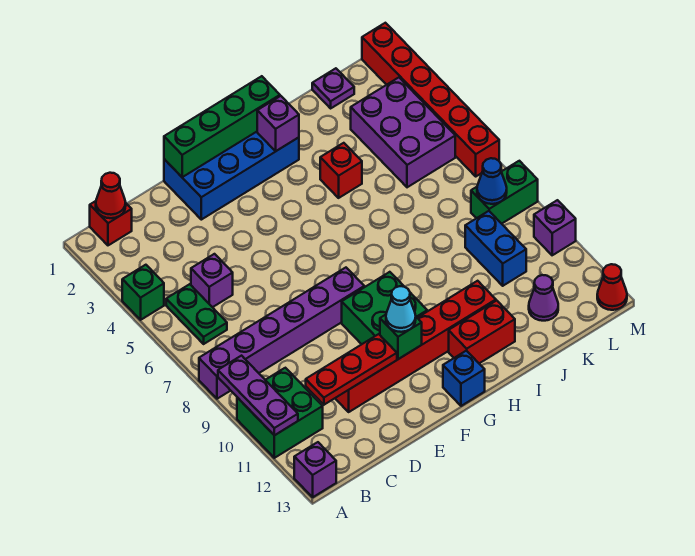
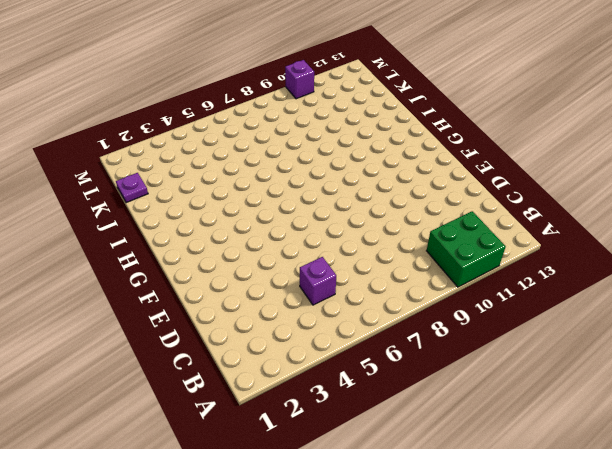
none -> green brick A4 level 1
none -> purple brick A8:F8 level 1
none -> purple brick A13 level 1

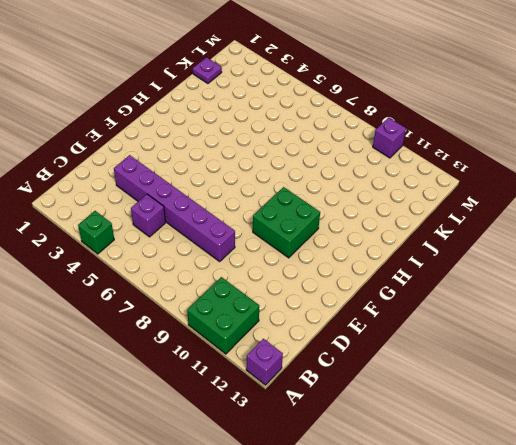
purple brick D3:D8 level 1 -> purple brick A8:F8 level 1
none -> red brick B1 level 1
none -> green plate B5:B6 level 1
none -> red brick D11:I11 level 1

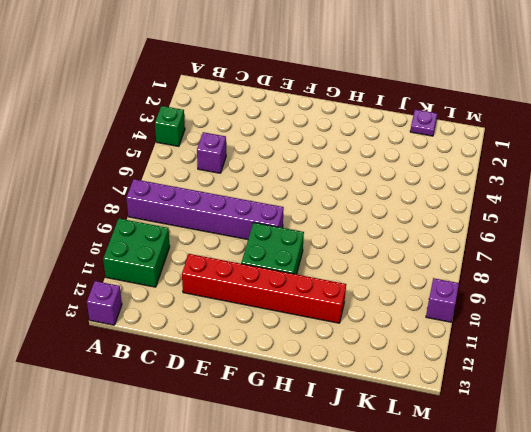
none -> red brick B1 level 1
none -> green plate B5:B6 level 1
none -> blue brick E1:H2 level 1

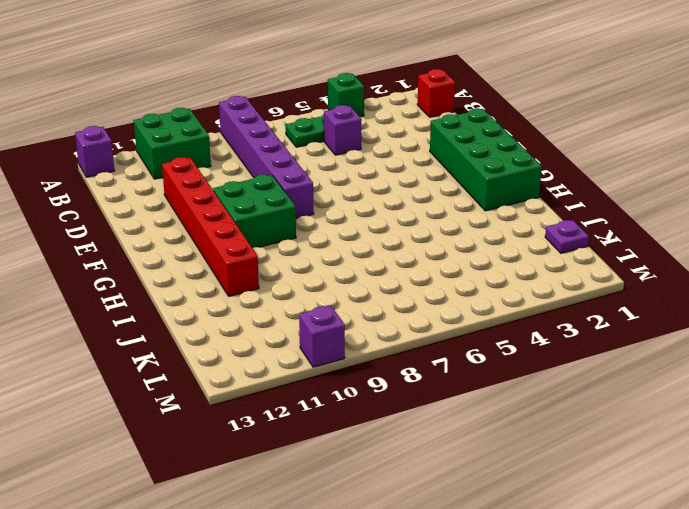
green brick E1:H2 level 1 -> blue brick E1:H2 level 1
none -> blue brick G13 level 1
none -> red brick H12:I12 level 1
none -> red brick I4 level 1

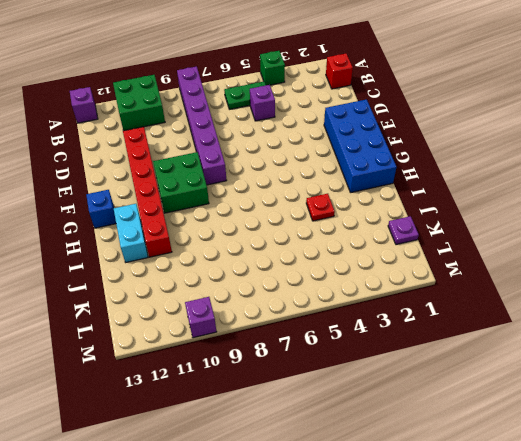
cyan brick H12:I12 level 1 -> red brick H12:I12 level 1
red plate I4 level 1 -> red brick I4 level 1
none -> purple brick K3:L5 level 1
none -> blue brick K9:K10 level 1
none -> purple cone K12 level 1

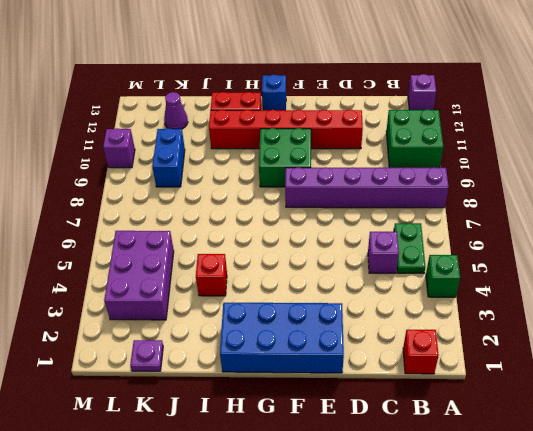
none -> green brick L8:M8 level 1
none -> red brick M1:M6 level 1
none -> red cone M13 level 1

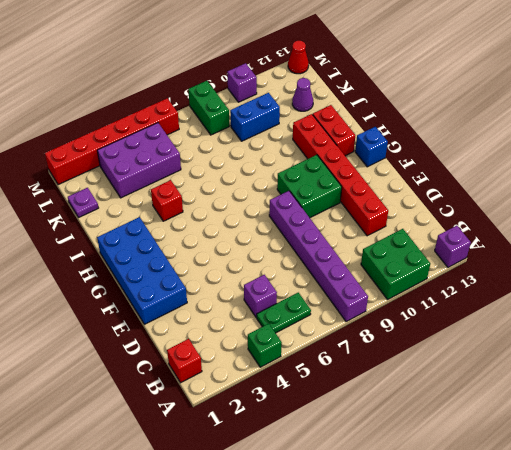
none -> purple plate A9:A11 level 2
none -> red cone B1 level 2
none -> red plate C11:E11 level 2

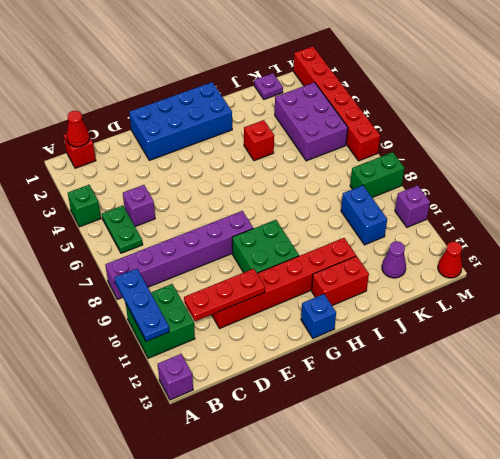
blue plate A9:A11 level 2 -> purple plate A9:A11 level 2
none -> green brick E1:H1 level 2
none -> green brick F11 level 2
none -> purple brick H2 level 2

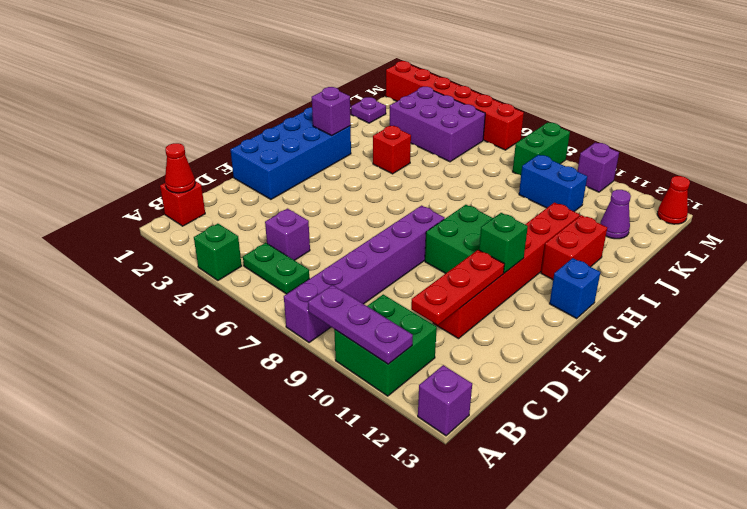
none -> green brick E1:H1 level 2
none -> blue cone L8 level 2
none -> cyan cone F11 level 3

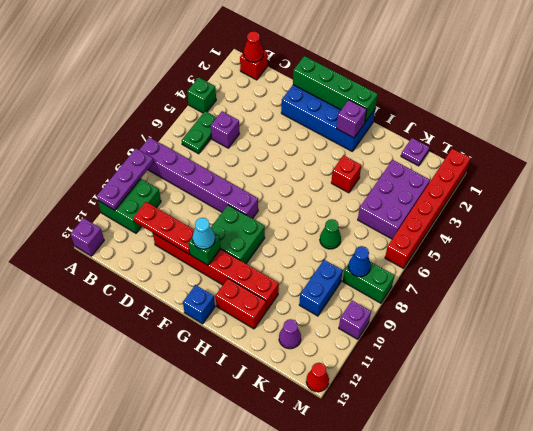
green cone J7 level 1 -> none

